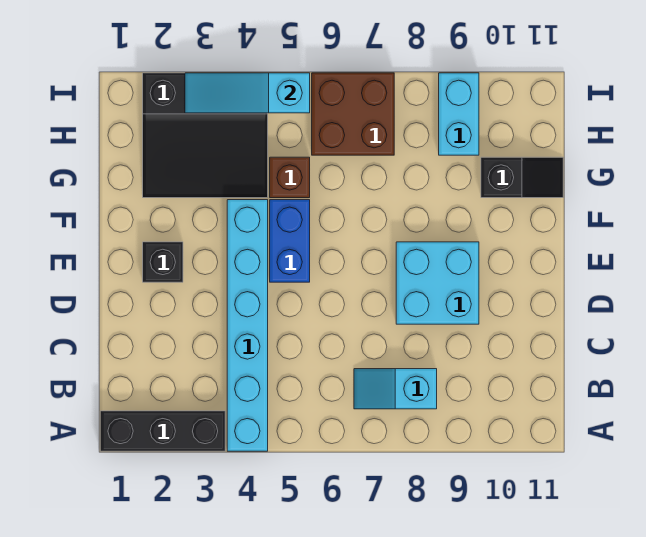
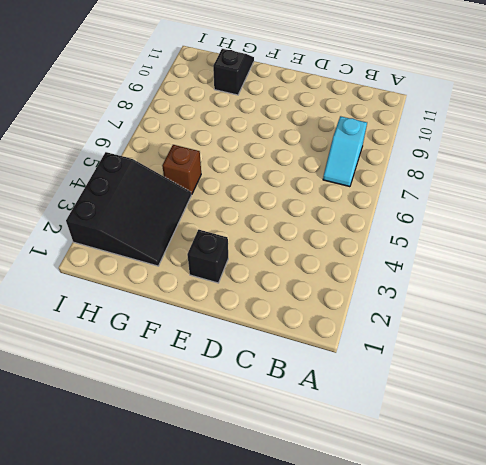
none -> black brick A1:A3 level 1
none -> cyan brick A4:F4 level 1
none -> cyan brick D8:E9 level 1

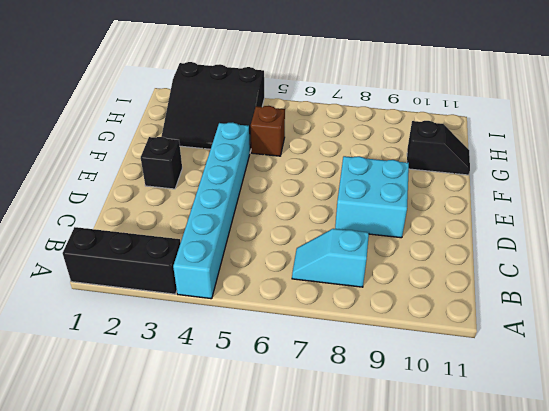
none -> blue brick E5:F5 level 1
none -> brown brick H6:I7 level 1
none -> cyan brick H9:I9 level 1

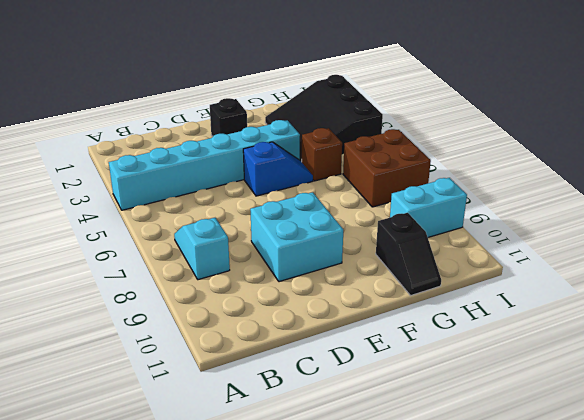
blue slope E5:F5 level 1 top E -> blue brick E5:F5 level 1
none -> black brick A1:A3 level 1
none -> cyan slope I3:I5 level 2 top 5

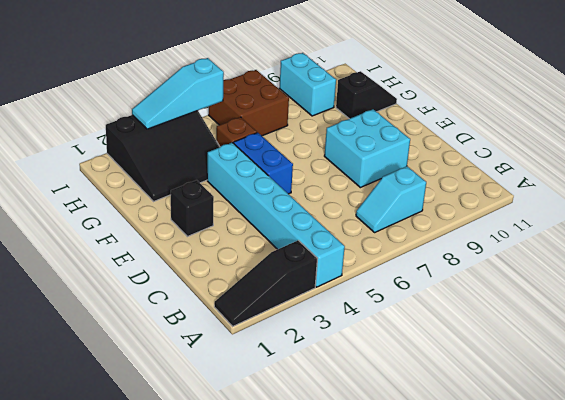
black slope A1:A3 level 1 top 3 -> black brick A1:A3 level 1

